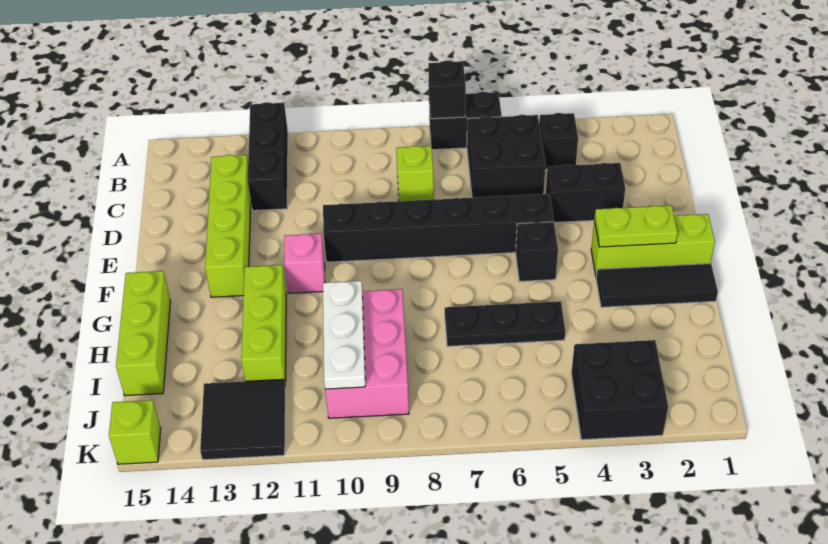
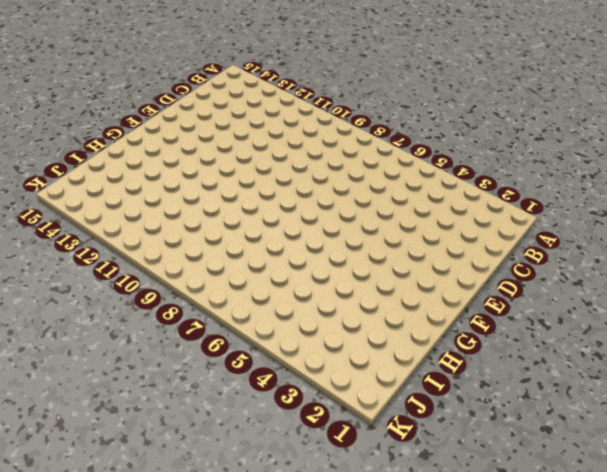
none -> black brick A6:A7 level 1
none -> black brick A12:C12 level 1
none -> black brick B4 level 1

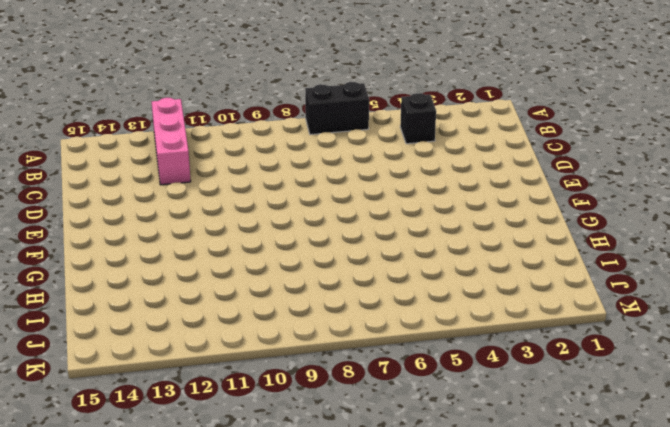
pink brick A12:C12 level 1 -> black brick A12:C12 level 1
none -> black brick B5:C6 level 1
none -> lime brick C8 level 1
none -> lime brick C13:F13 level 1

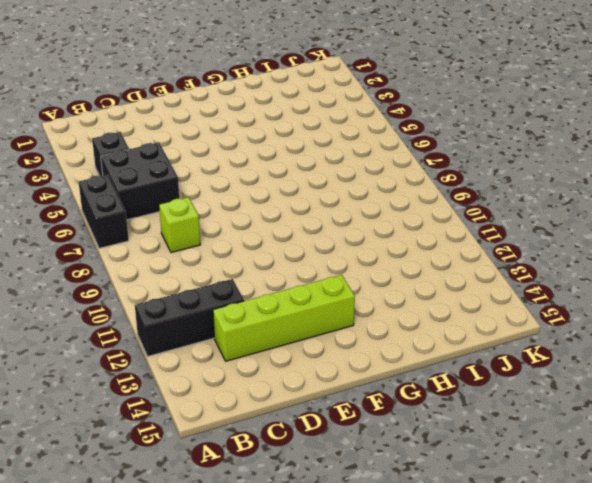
none -> black brick D3:D4 level 1
none -> black brick E5:E10 level 1
none -> lime brick F1:F3 level 1

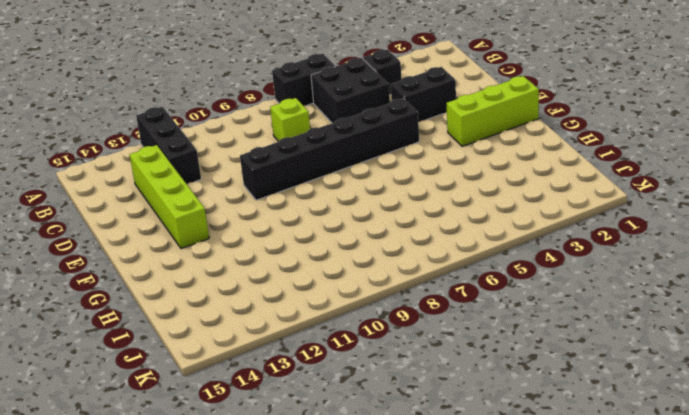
none -> black brick F5 level 1
none -> pink brick F11 level 1
none -> black tile G1:G3 level 1

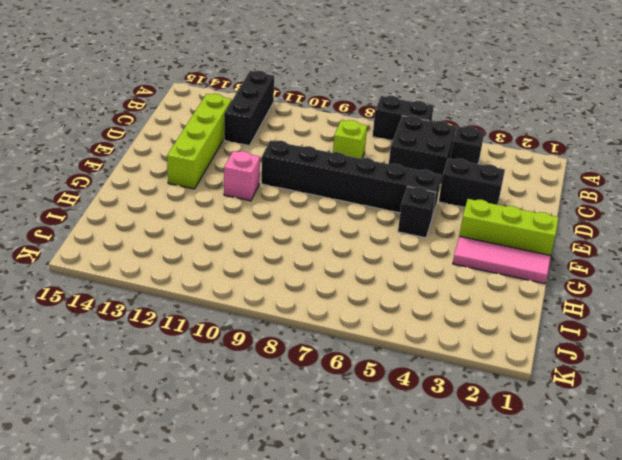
pink tile G1:G3 level 1 -> black tile G1:G3 level 1
none -> lime brick G12:I12 level 1
none -> lime brick G15:I15 level 1
none -> black plate H5:H7 level 1

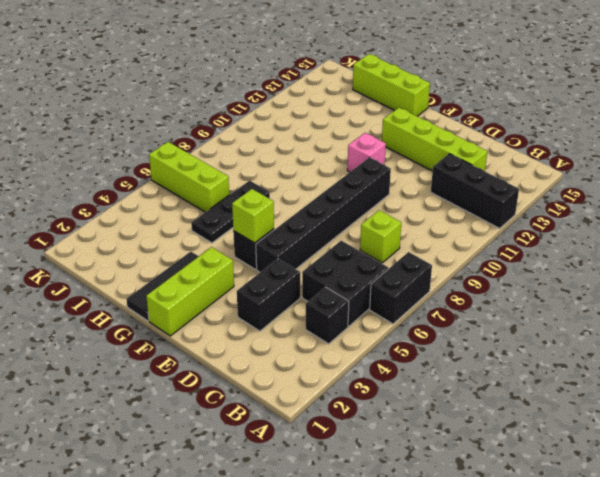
lime brick F5 level 2 -> lime brick K15 level 1
lime brick I6:K6 level 1 -> lime brick G12:I12 level 1
none -> pink brick H9:J10 level 1
none -> black brick J3:K4 level 1
none -> black tile J12:K13 level 1

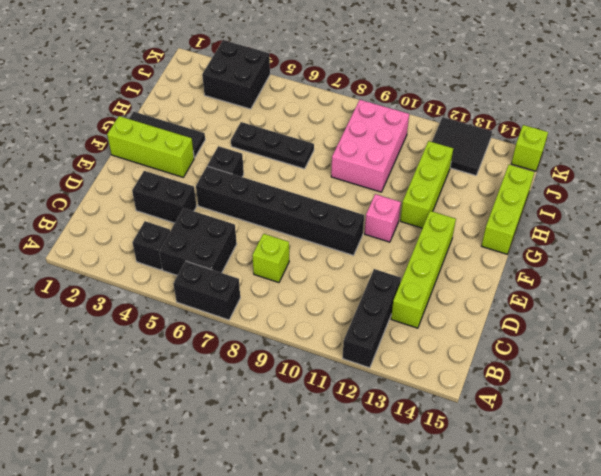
none -> black brick A7 level 2
none -> lime plate F2:F3 level 2
none -> white plate H10:J10 level 2

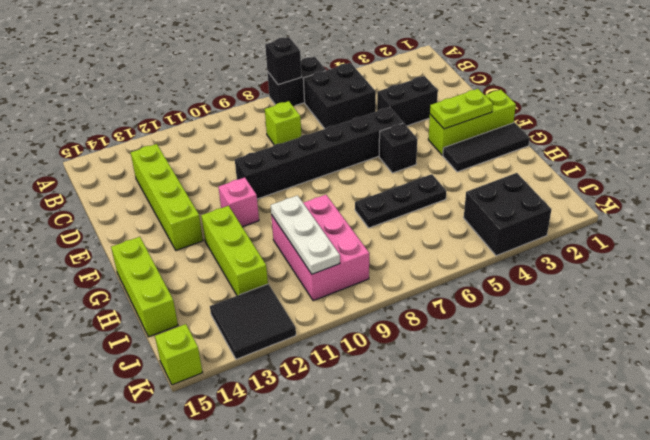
none -> black brick A12:C12 level 1
none -> black brick B4 level 1

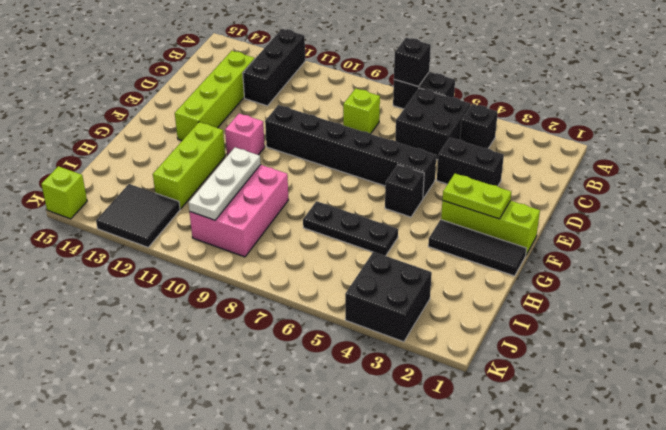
none -> lime brick G15:I15 level 1

